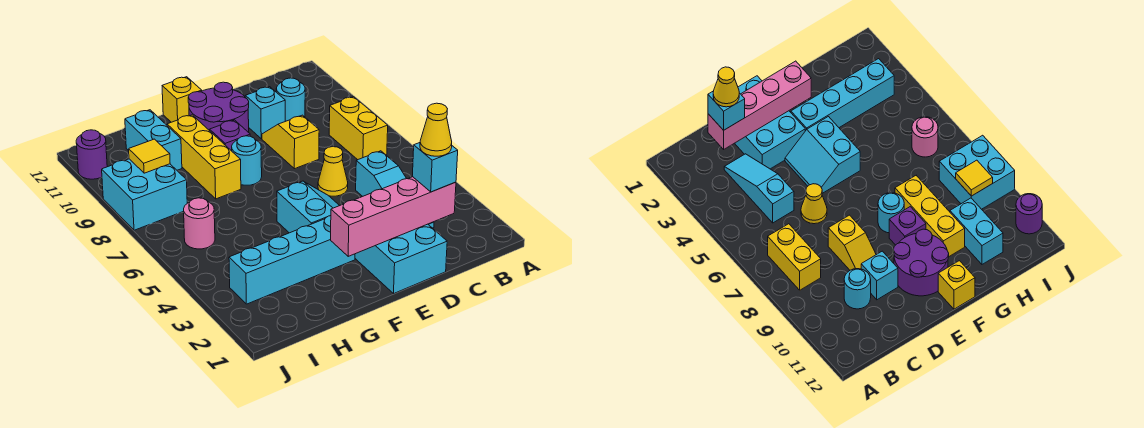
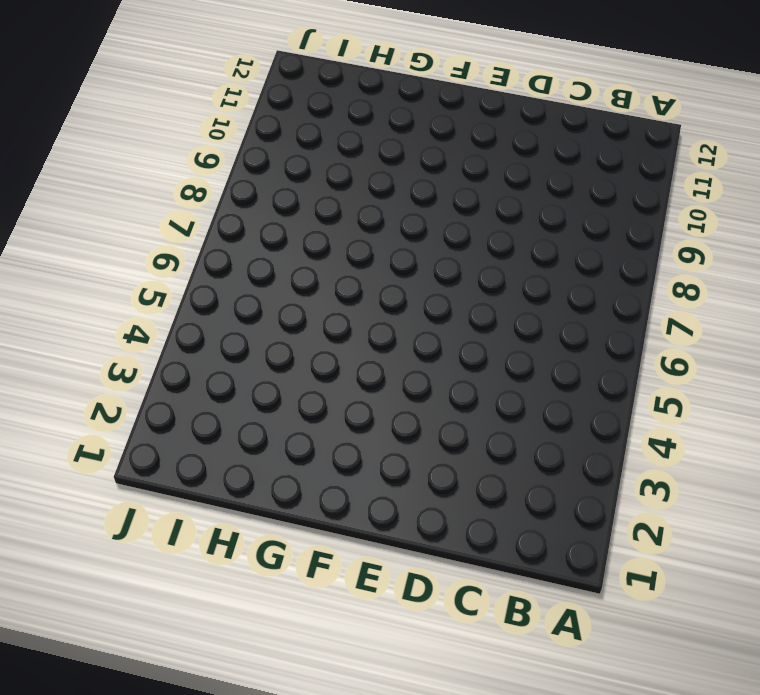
none -> yellow brick B7:B8 level 1
none -> cyan slope C3:C5 level 1 top 5
none -> cyan round brick C10 level 1

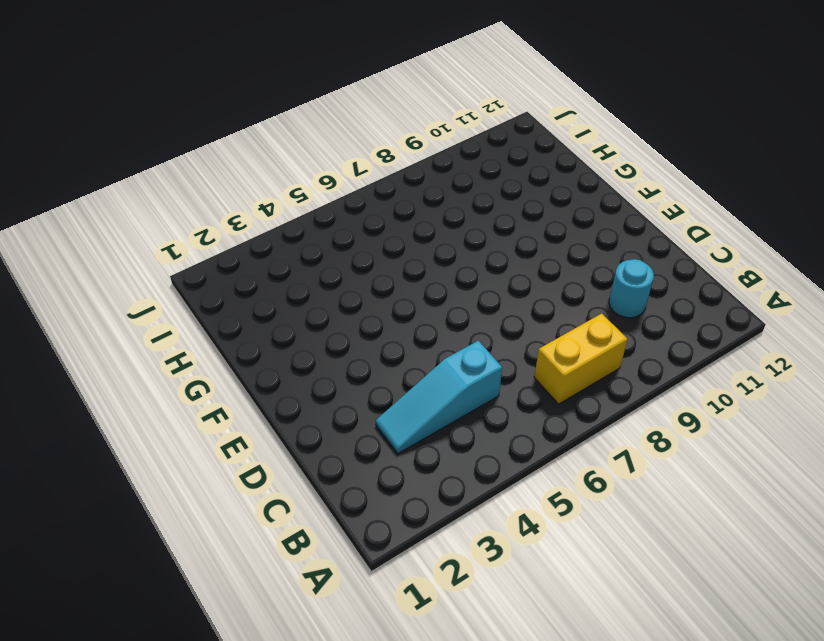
none -> cyan brick D1:E3 level 1
none -> yellow cone D6 level 1
none -> yellow slope D8:D9 level 1 top 8

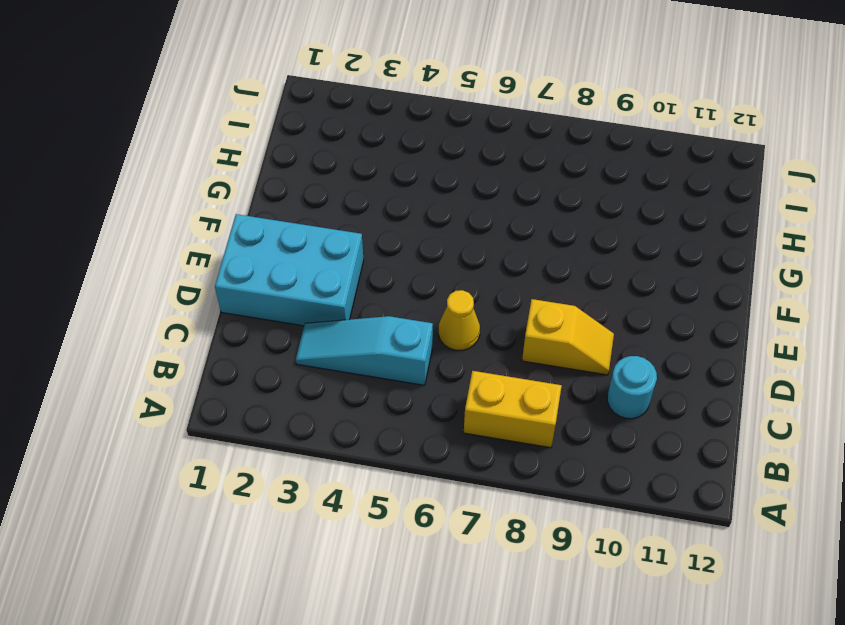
none -> cyan brick D10 level 1
none -> cyan slope E4:F5 level 1 top F
none -> purple round brick E10:F11 level 1

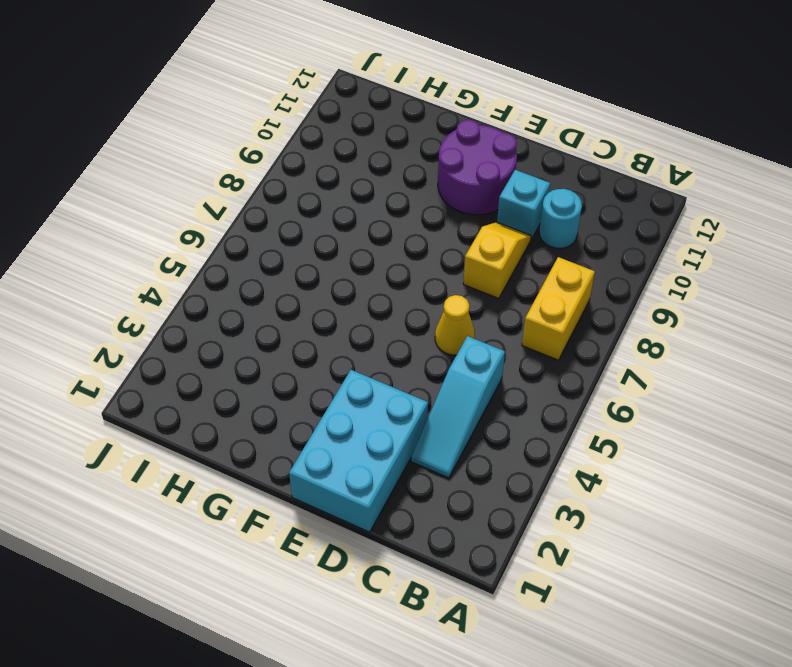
none -> cyan slope E4:F5 level 1 top F
none -> cyan brick F3:I3 level 1
none -> cyan round brick F8 level 1

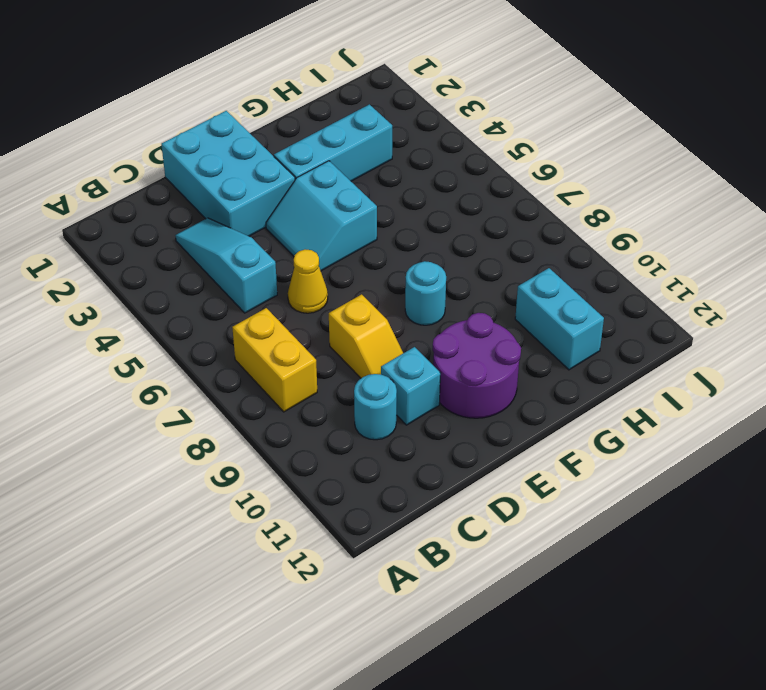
cyan brick F3:H3 level 1 -> cyan brick F3:I3 level 1
none -> purple brick F9 level 1
none -> yellow brick F12 level 1
none -> yellow brick G8:G10 level 1

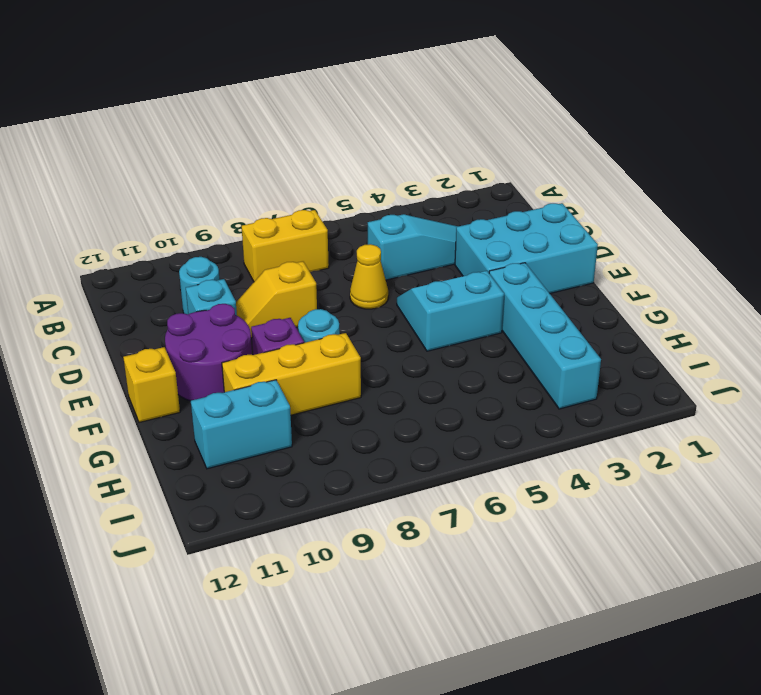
none -> pink round brick I6 level 1
none -> cyan brick I8:J9 level 1
none -> purple round brick J11 level 1

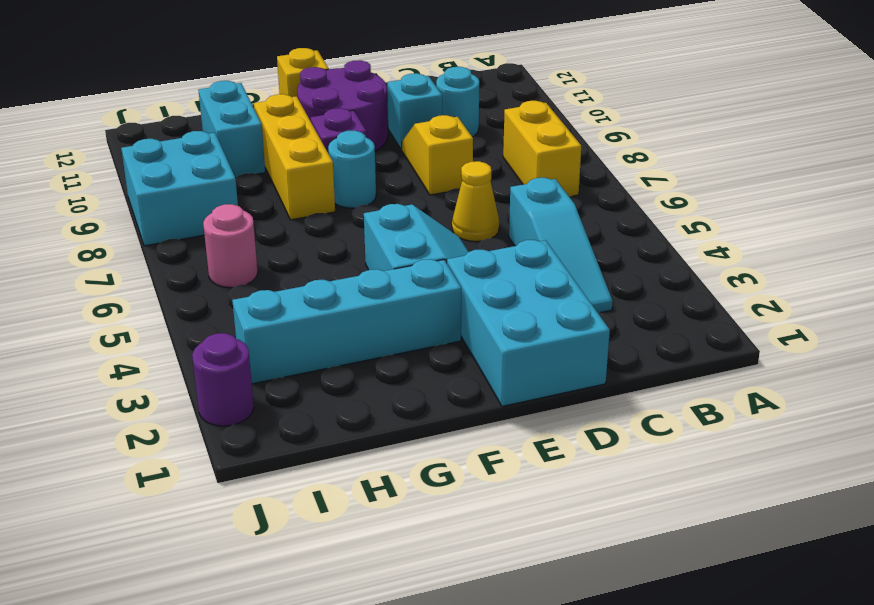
purple round brick J2 level 1 -> purple round brick J11 level 1
none -> pink brick C2:F2 level 2
none -> yellow tile I9 level 2
none -> cyan brick C2 level 3

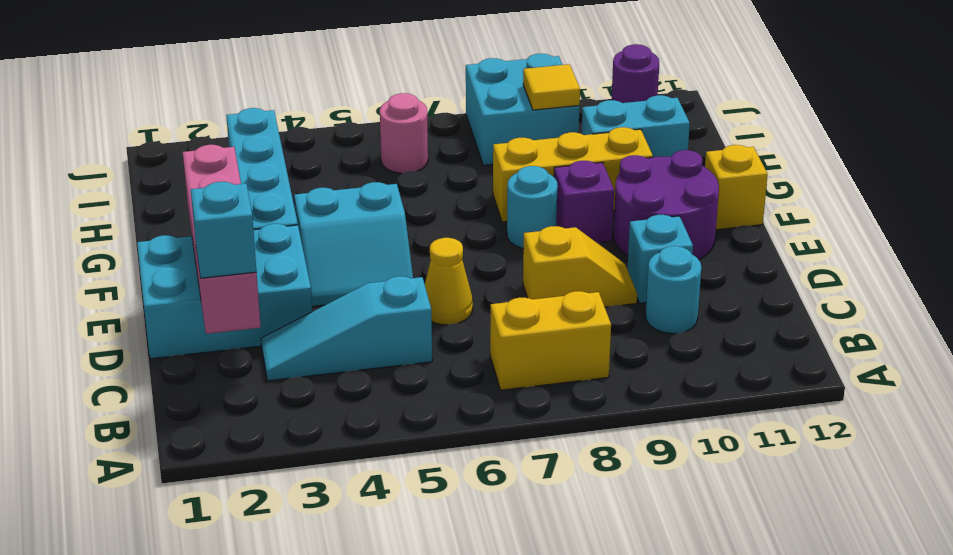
none -> yellow cone C2 level 4

